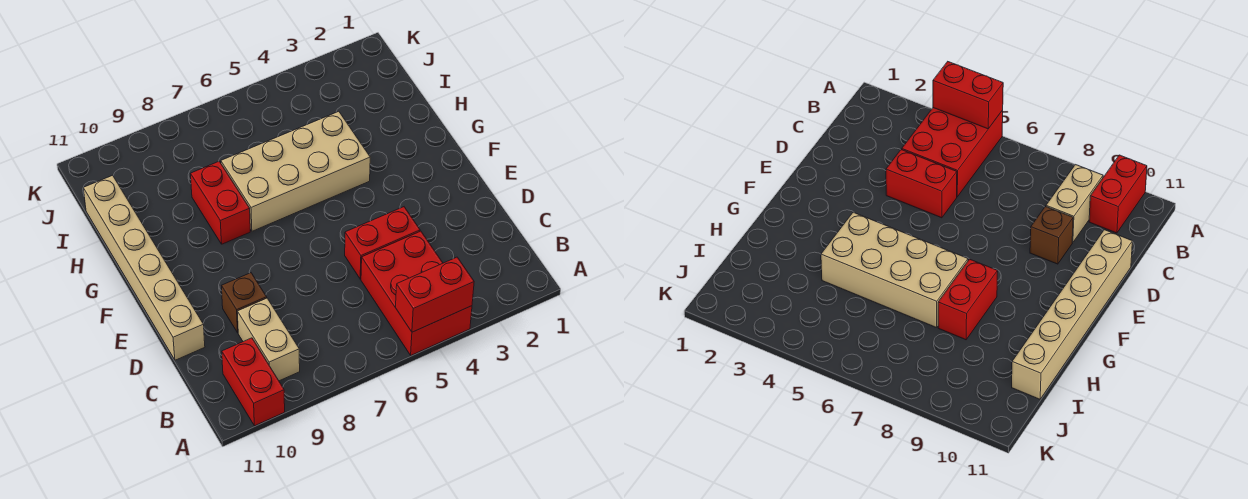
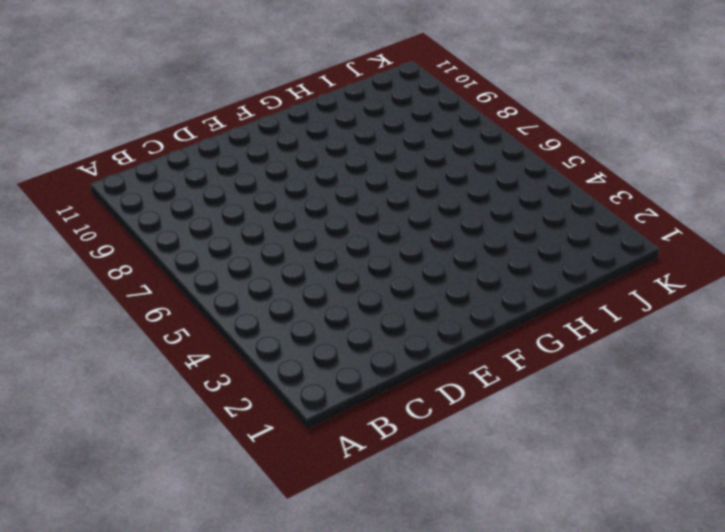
none -> red brick A4:C5 level 1
none -> red brick A10:B10 level 1

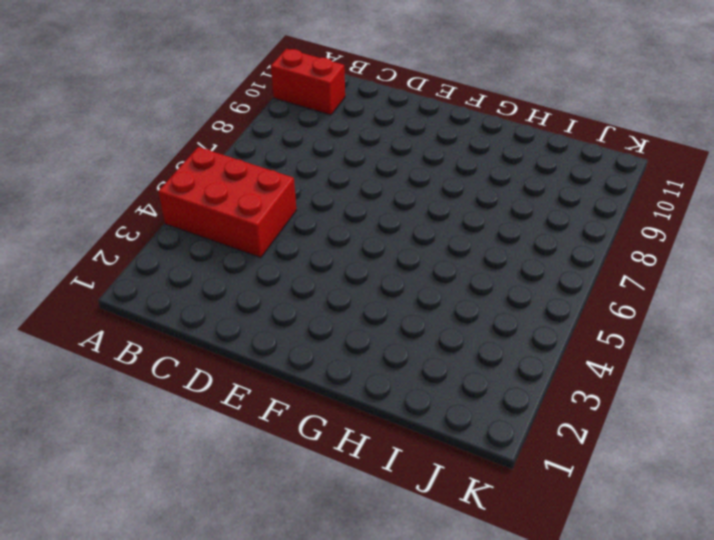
none -> tan brick B9:C9 level 1
none -> red brick D4:D5 level 1

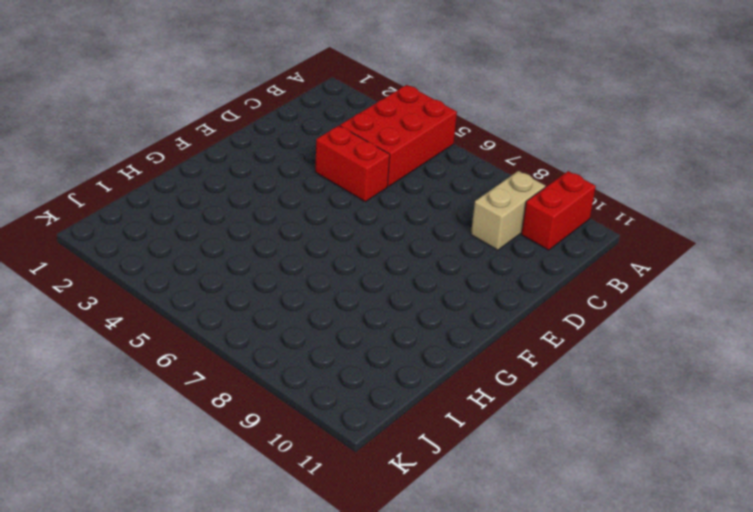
none -> brown brick D9 level 1
none -> tan brick D11:I11 level 1

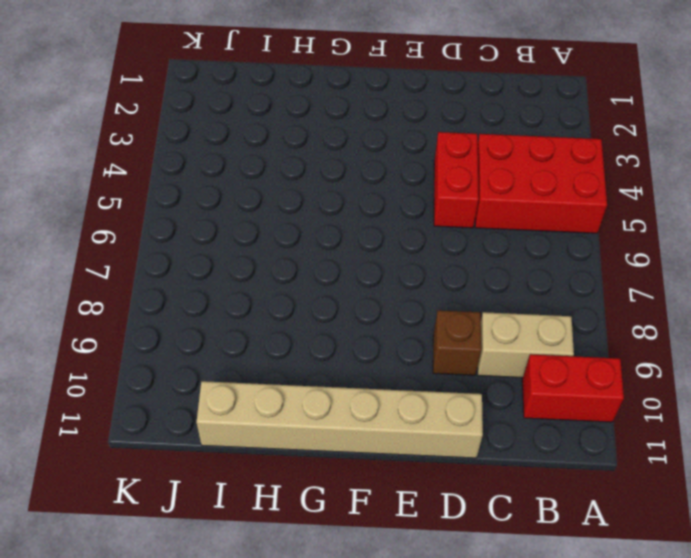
none -> tan brick G4:H7 level 1
none -> red brick G8:H8 level 1

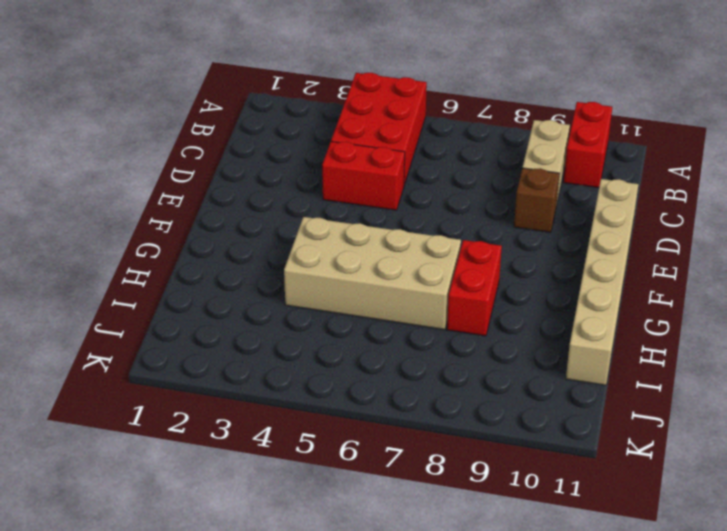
none -> red brick A4:A5 level 2

